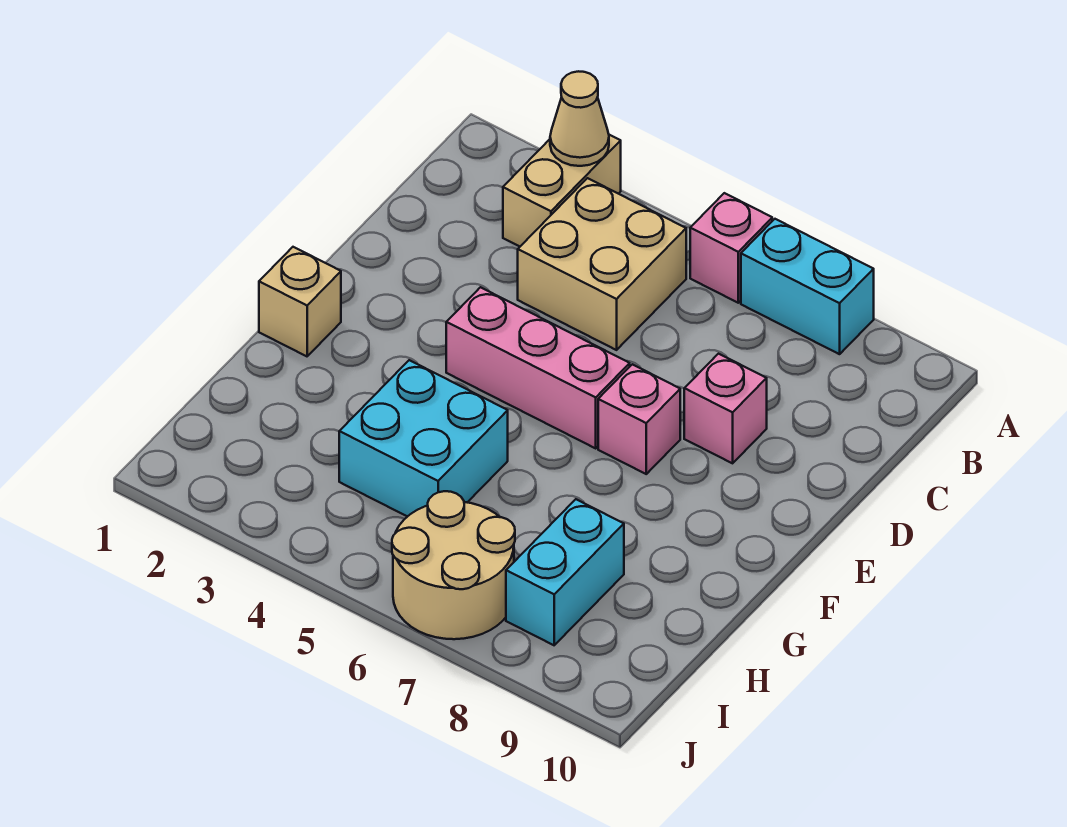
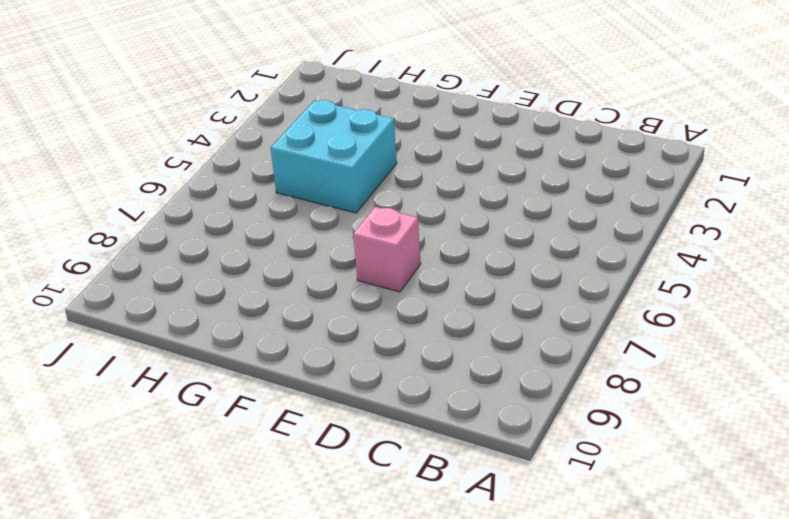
none -> tan brick A3:B3 level 1
none -> pink brick A6 level 1
none -> cyan brick A7:A8 level 1

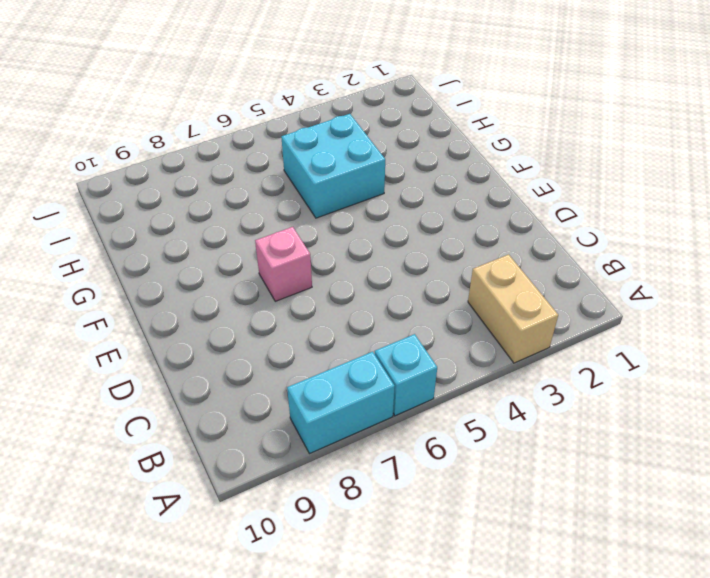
cyan brick A6 level 1 -> pink brick A6 level 1
none -> tan brick B4:C5 level 1
none -> pink brick D8 level 1
none -> pink brick E4:E6 level 1

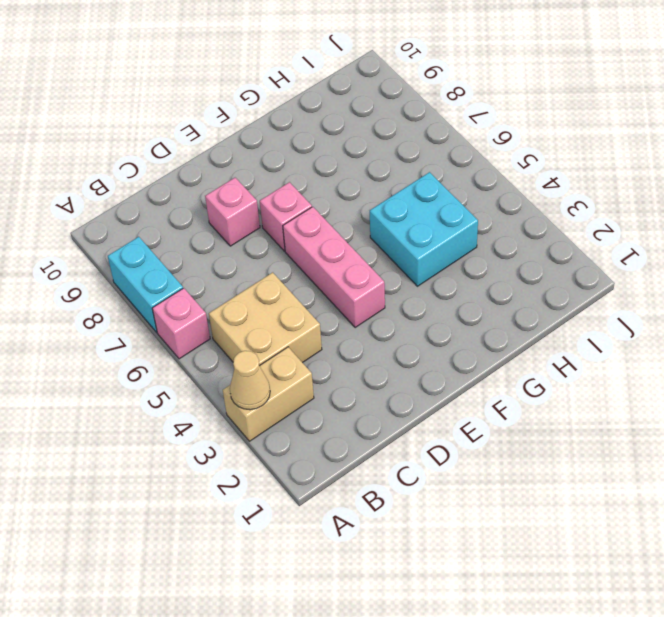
none -> tan brick F1 level 1
none -> cyan brick H8:I8 level 1
none -> tan round brick I6:J7 level 1

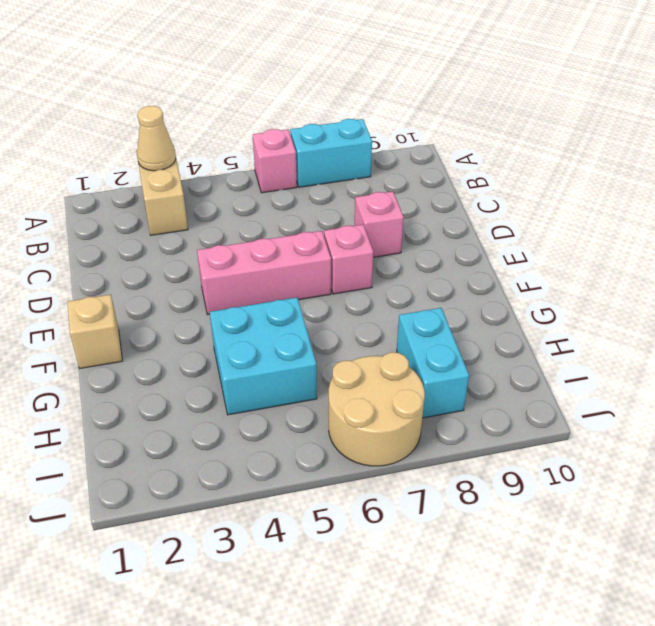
none -> tan brick B4:C5 level 1

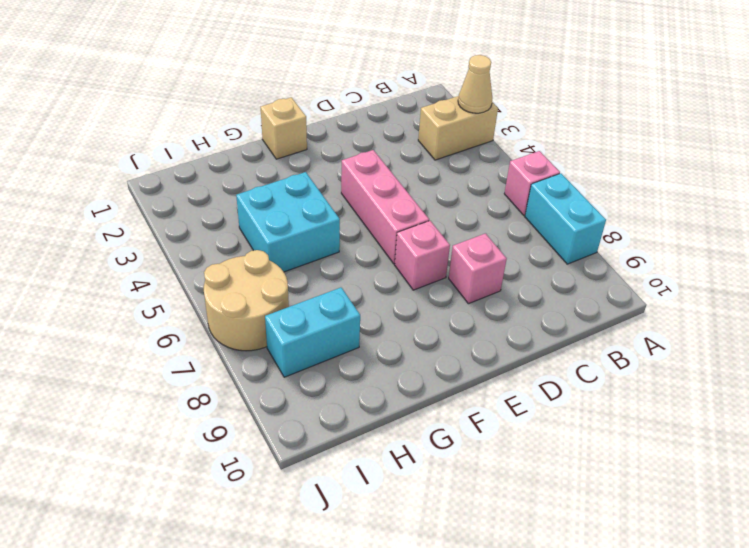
none -> tan brick B4:C5 level 1

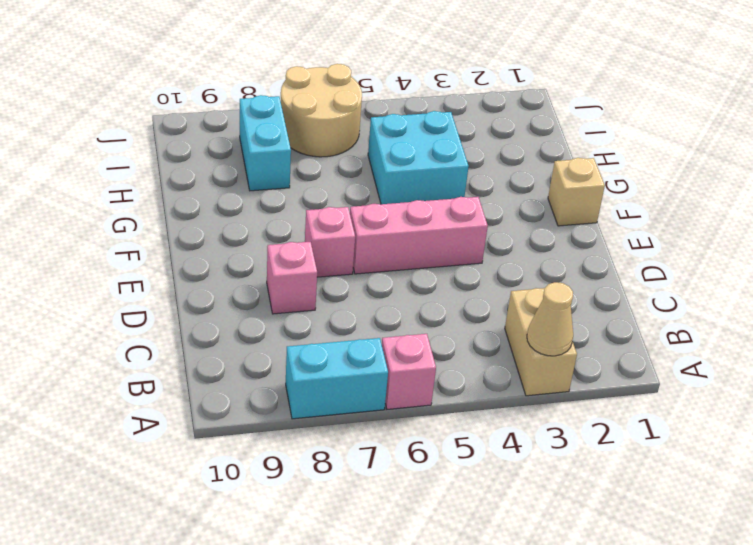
none -> tan brick B4:C5 level 1

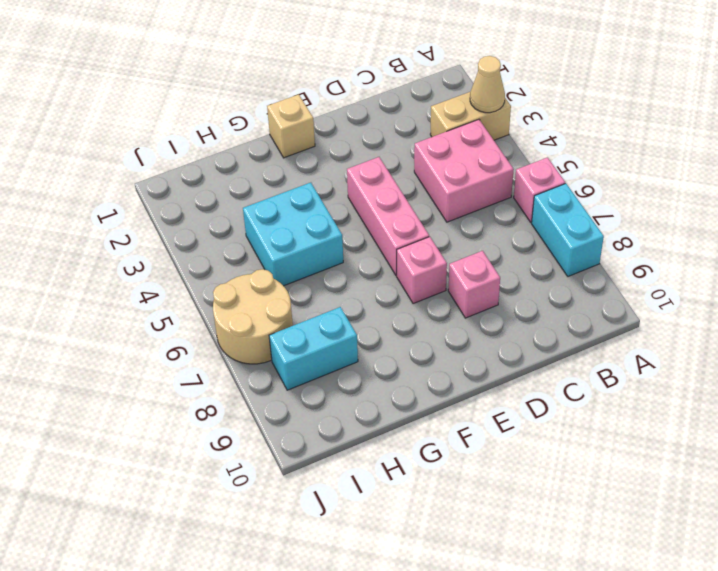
pink brick B4:C5 level 1 -> tan brick B4:C5 level 1

